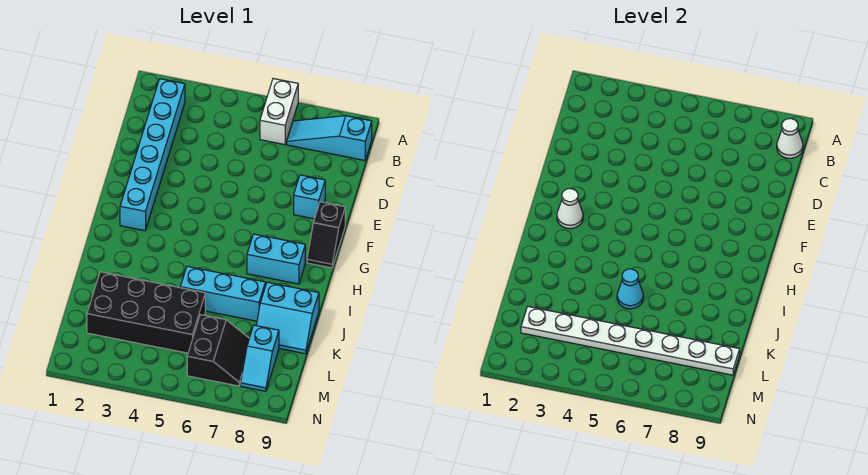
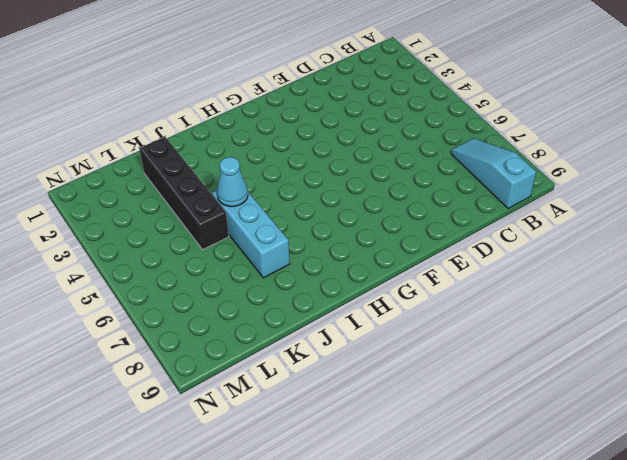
black brick K2:K5 level 1 -> black brick K2:L5 level 1
none -> white brick A6:B6 level 1
none -> cyan brick B2:G2 level 1
none -> cyan brick E8 level 1

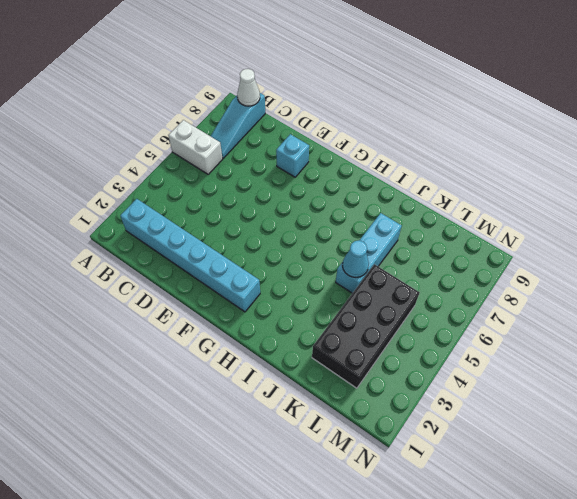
none -> black slope F9:G9 level 1 top F
none -> cyan brick H7:H8 level 1
none -> cyan slope J8:K9 level 1 top J

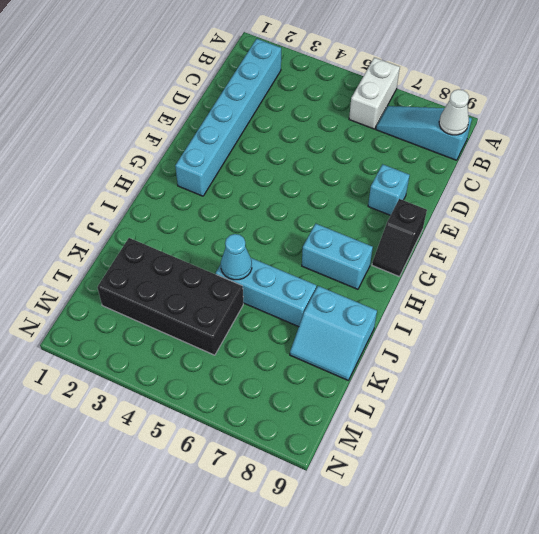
none -> black slope L6:M7 level 1 top 6
none -> cyan slope L8:M8 level 1 top L
none -> white cone G2 level 2

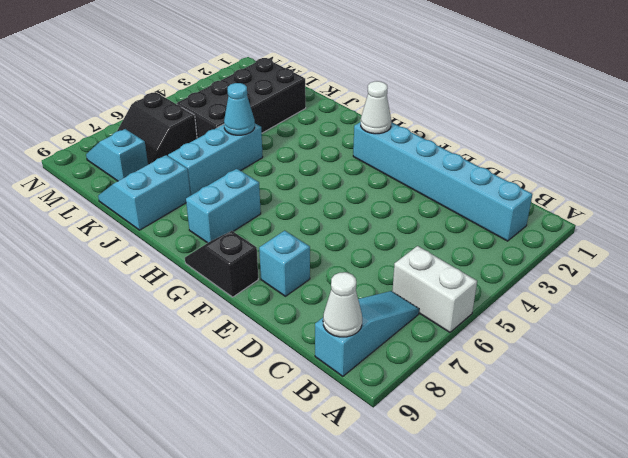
none -> white plate L2:L9 level 2

